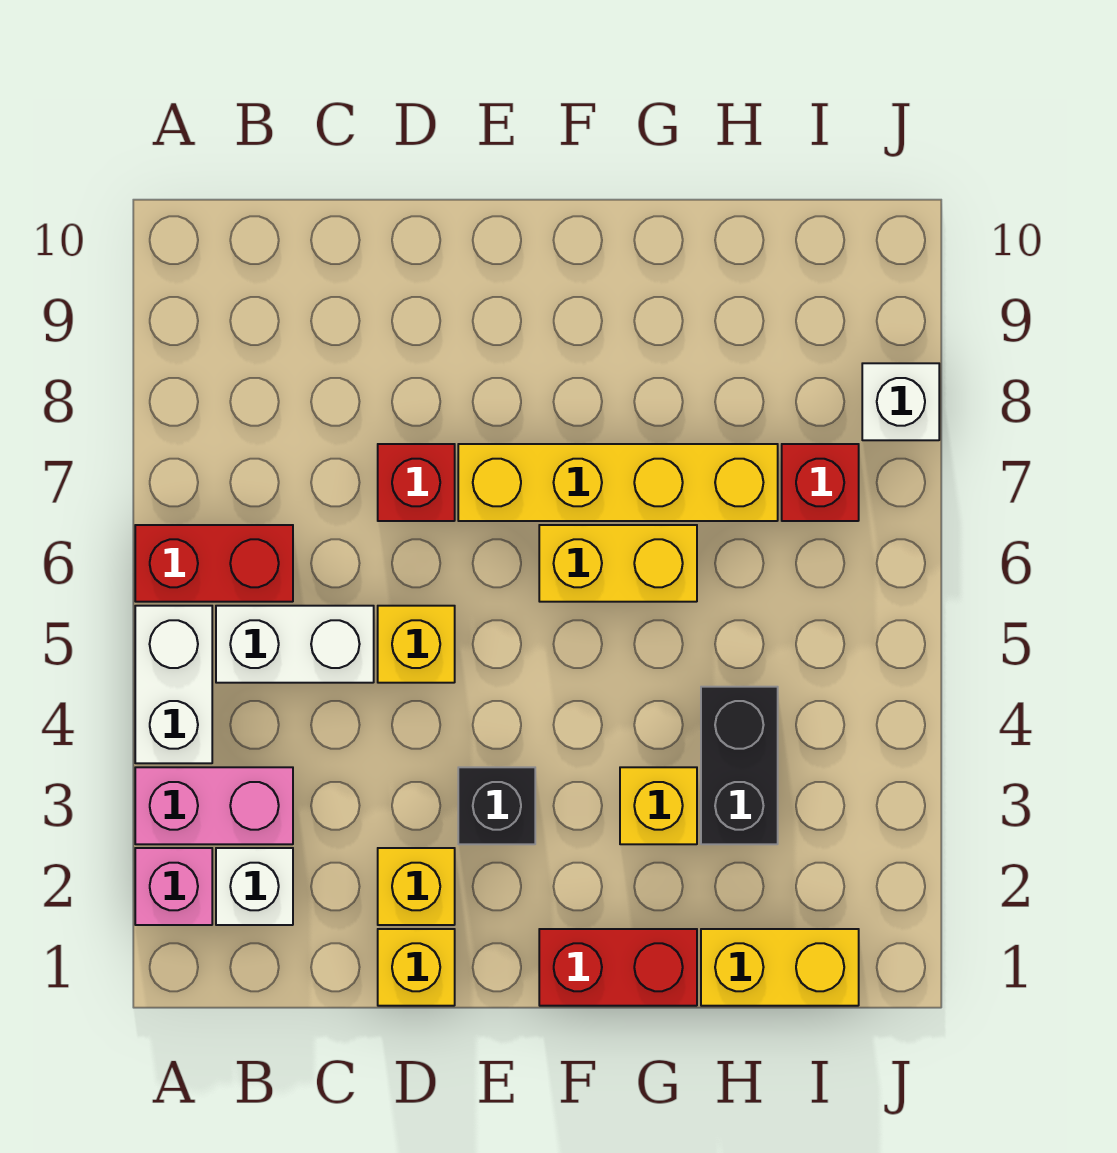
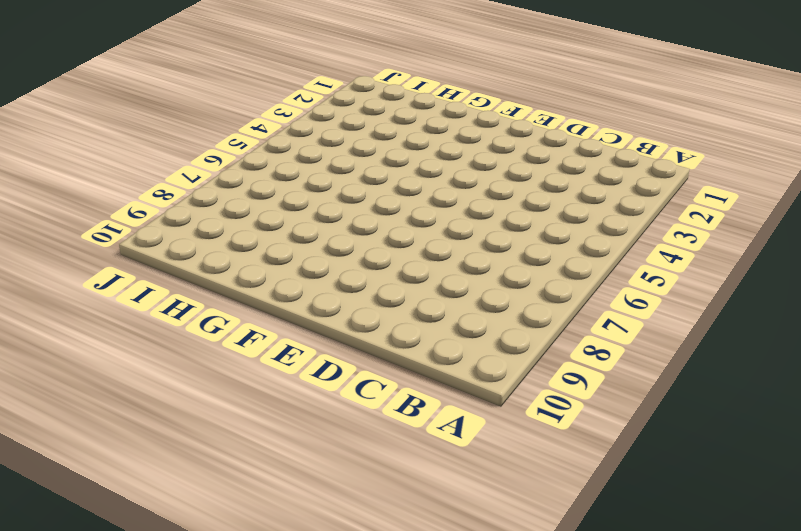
none -> pink brick A2 level 1
none -> pink brick A3:B3 level 1
none -> white brick A4:A5 level 1

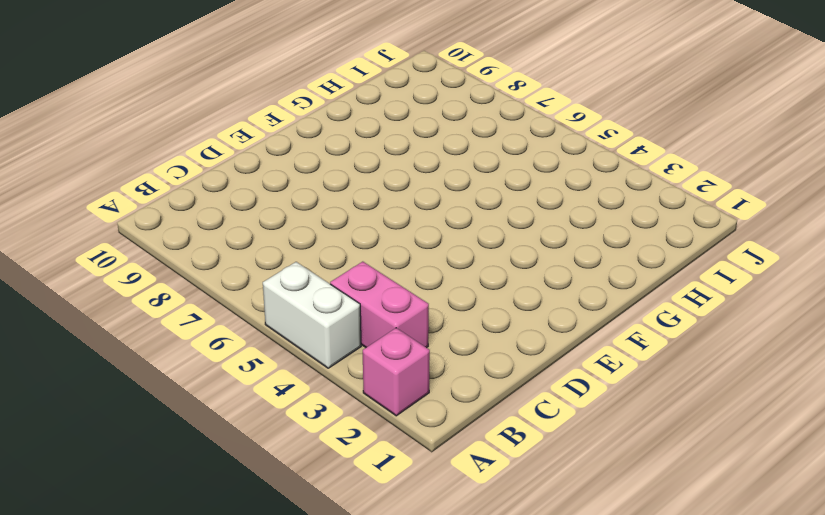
pink brick B3:B4 level 1 -> pink brick A3:B3 level 1
none -> red brick A6:B6 level 1
none -> white brick B2 level 1
none -> white brick B5:C5 level 1

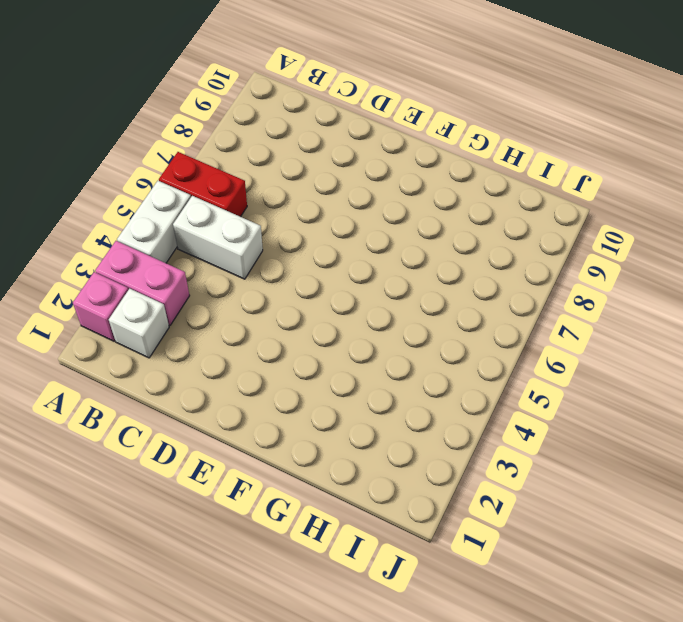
none -> yellow brick D1 level 1
none -> yellow brick D2 level 1
none -> yellow brick D5 level 1

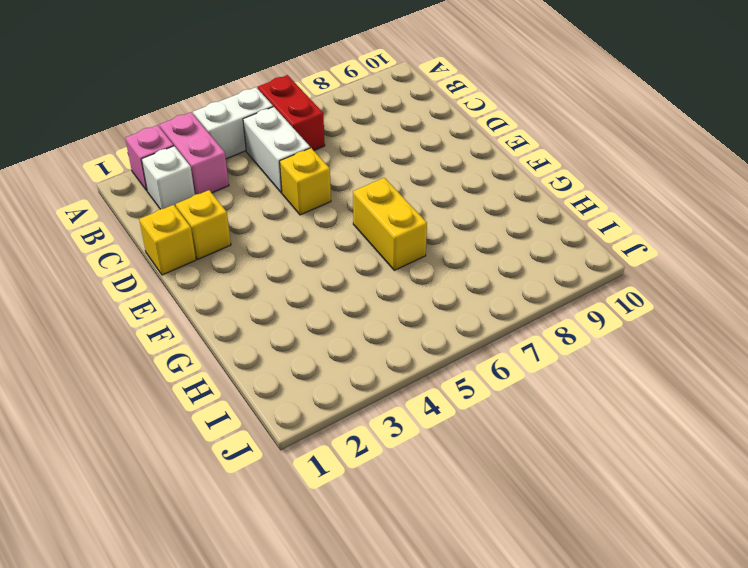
none -> red brick D7 level 1
none -> black brick E3 level 1
none -> yellow brick E7:H7 level 1

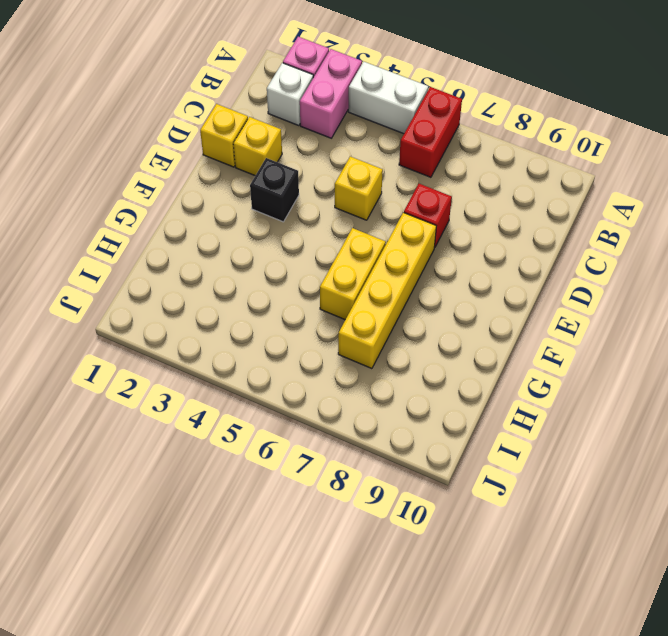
none -> white brick B5:C5 level 1
none -> red brick F1:G1 level 1
none -> yellow brick G3 level 1

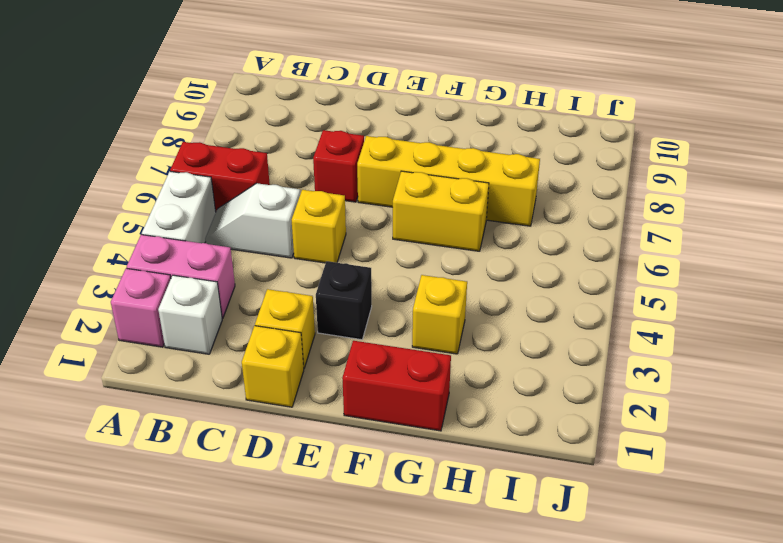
white slope B5:C5 level 1 top C -> white brick B5:C5 level 1
none -> yellow brick H1:I1 level 1
none -> black brick H3:H4 level 1
none -> red brick I7 level 1

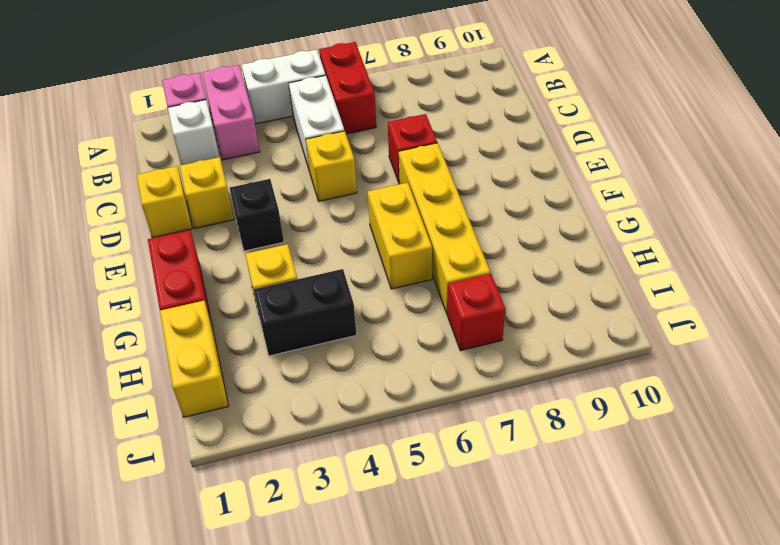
none -> white brick J8 level 1

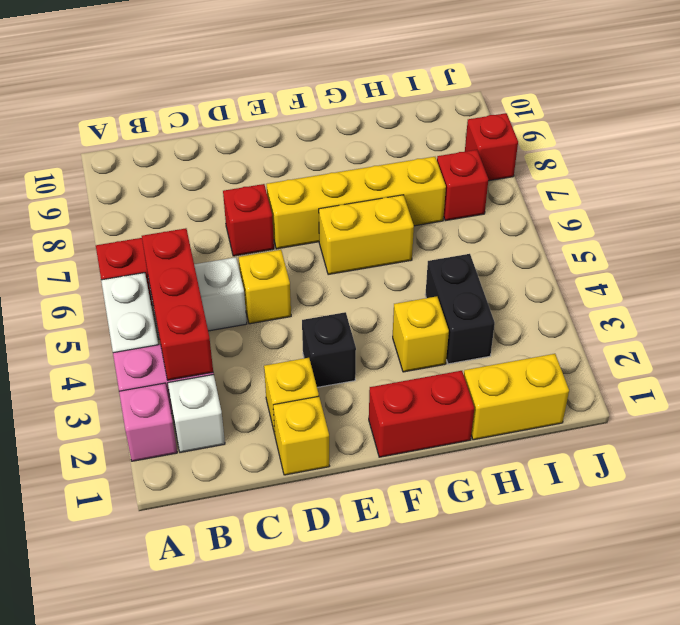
red brick B3:B5 level 2 -> none
red brick J8 level 1 -> white brick J8 level 1

